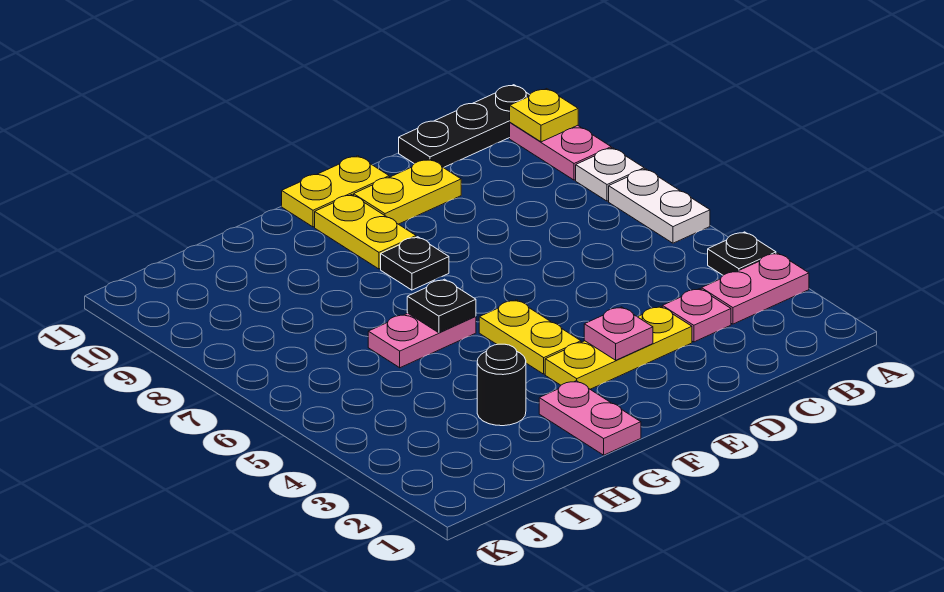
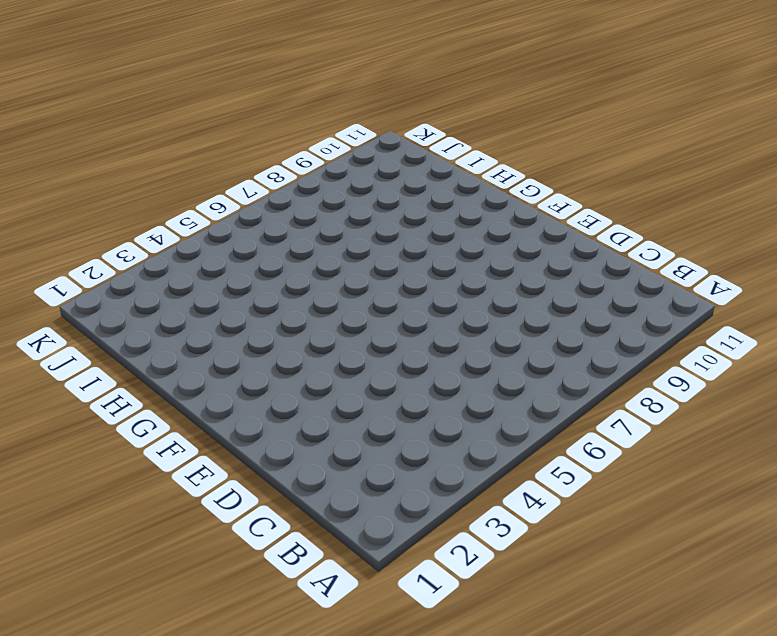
none -> pink plate A3:B3 level 1
none -> black plate A4 level 1
none -> white plate A6:A7 level 1

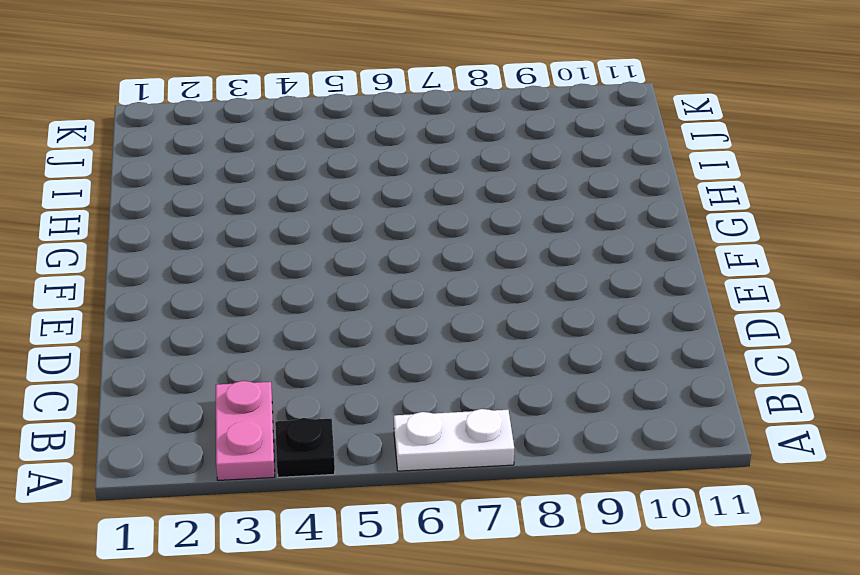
none -> white plate A8 level 1
none -> pink plate A9:A10 level 1
none -> black plate A11:C11 level 1

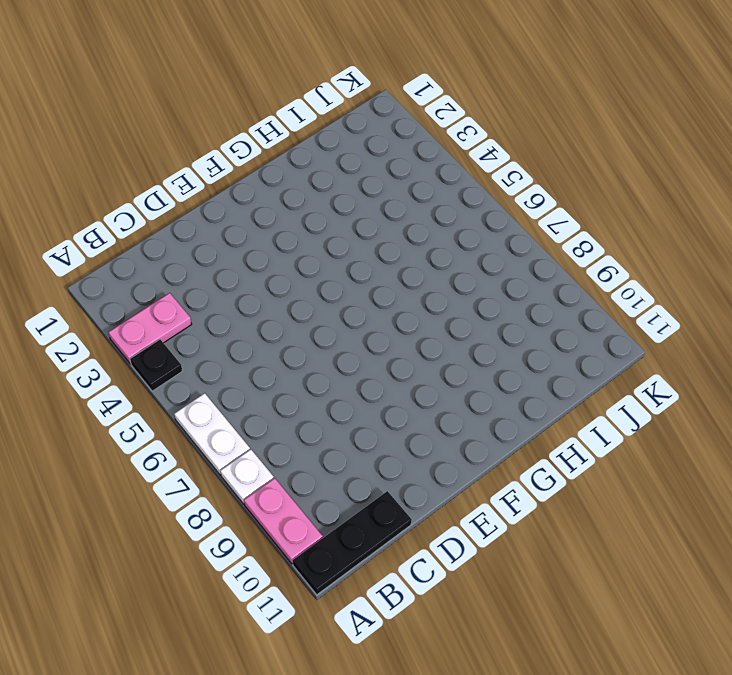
none -> pink plate C3 level 1
none -> yellow plate D3:F3 level 1
none -> yellow plate D10:E10 level 1

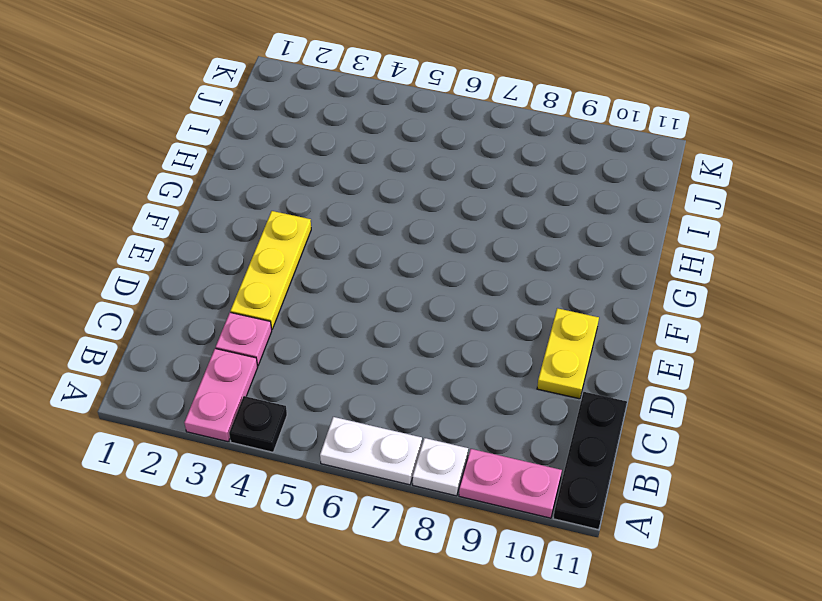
none -> yellow plate E11:F11 level 1
none -> yellow plate F4:F5 level 1
none -> black plate F8 level 1

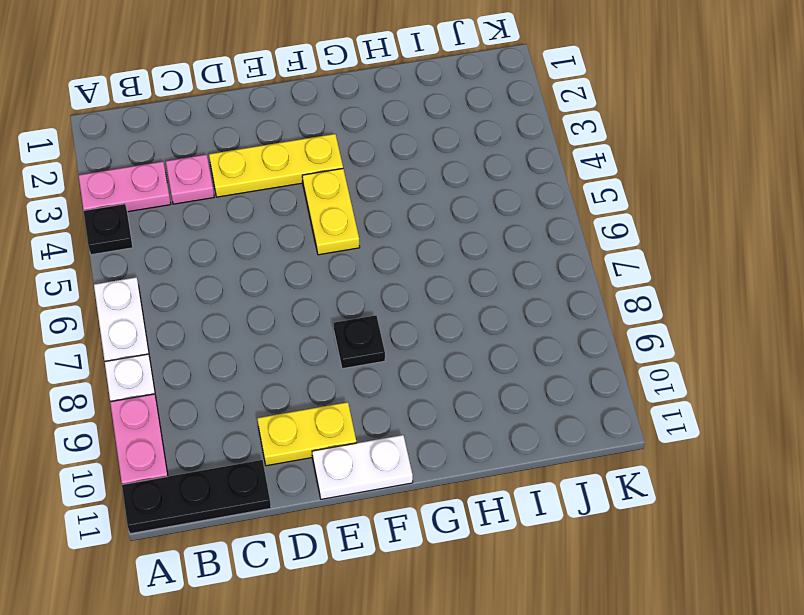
white plate E11:F11 level 1 -> yellow plate E11:F11 level 1
none -> yellow plate F9:F10 level 1
none -> pink plate G1:G2 level 1
none -> pink plate G6:H6 level 1

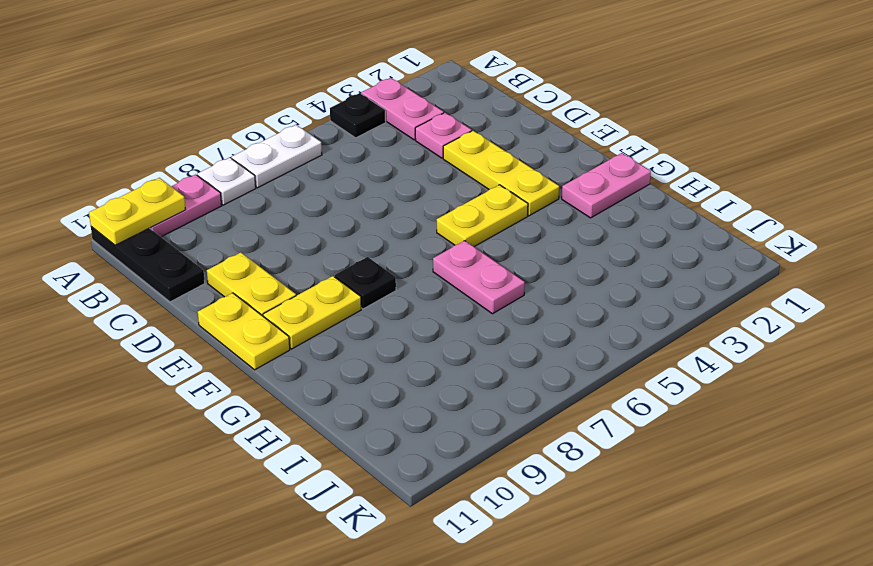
yellow plate A10:A11 level 2 -> yellow plate A10 level 2
none -> black round brick H3 level 1
none -> pink plate E3 level 2
none -> black plate G6 level 2

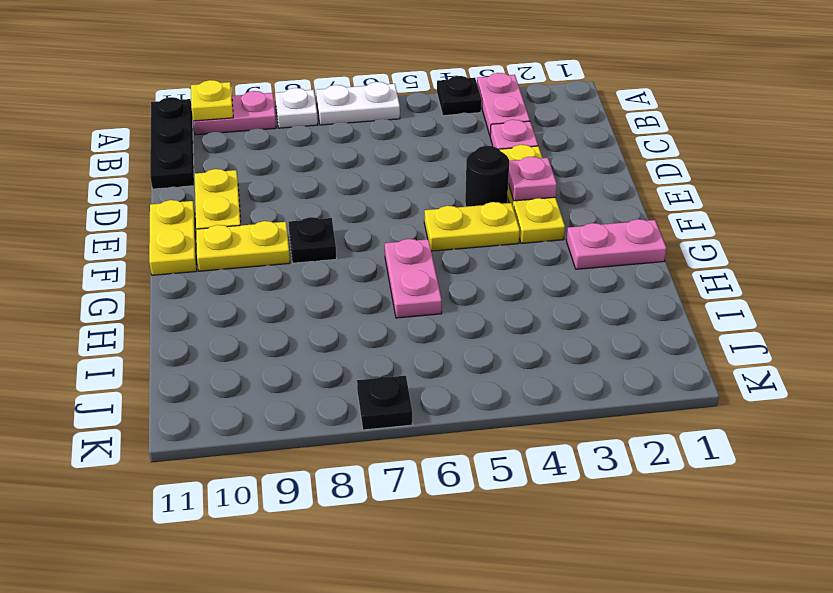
black round brick E4 level 1 -> black round brick H3 level 1
black plate K7 level 1 -> black plate G6 level 2

